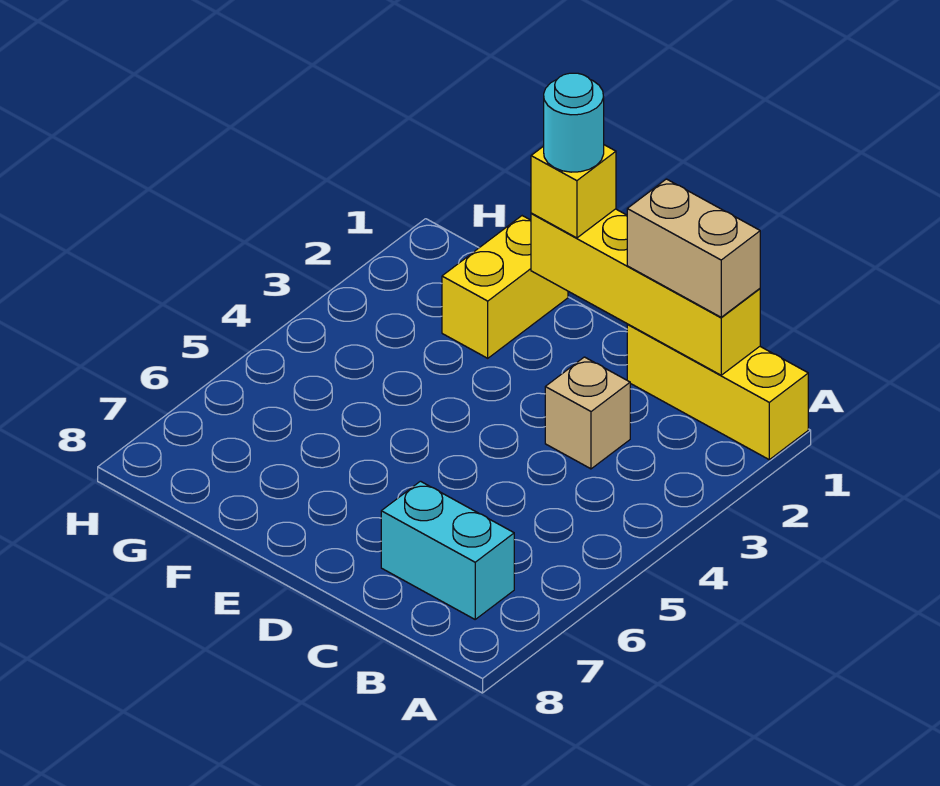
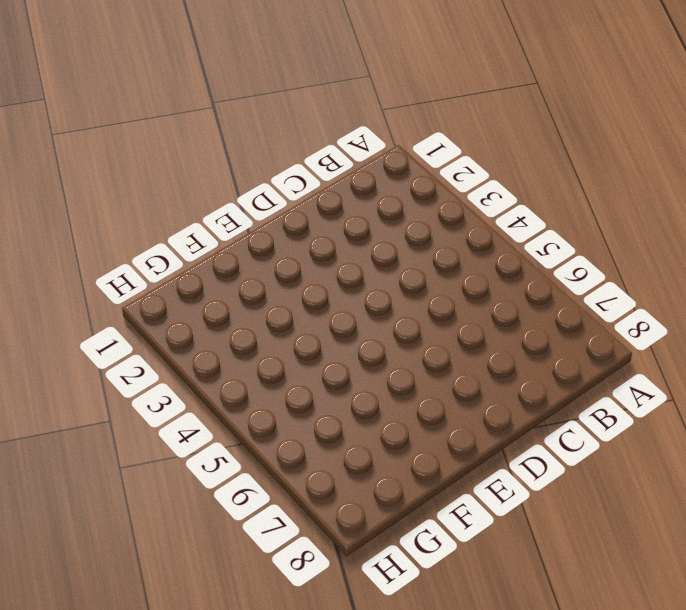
none -> yellow brick A1:C1 level 1
none -> cyan brick B7:C7 level 1

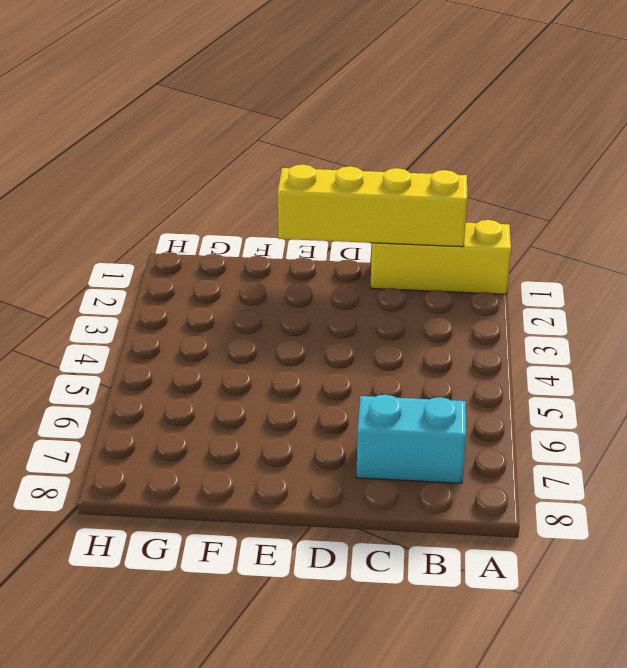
none -> tan brick C3 level 1
none -> yellow brick F1:F2 level 1

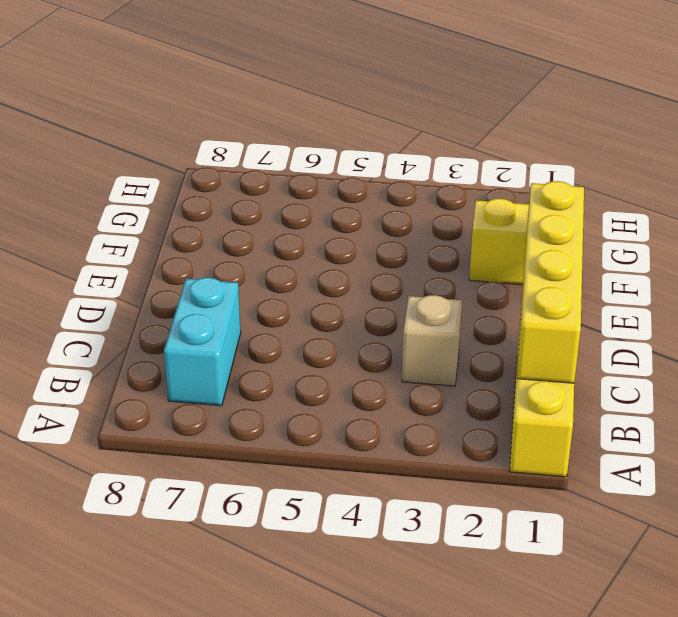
none -> tan brick B1:C1 level 3
none -> yellow brick E1 level 3

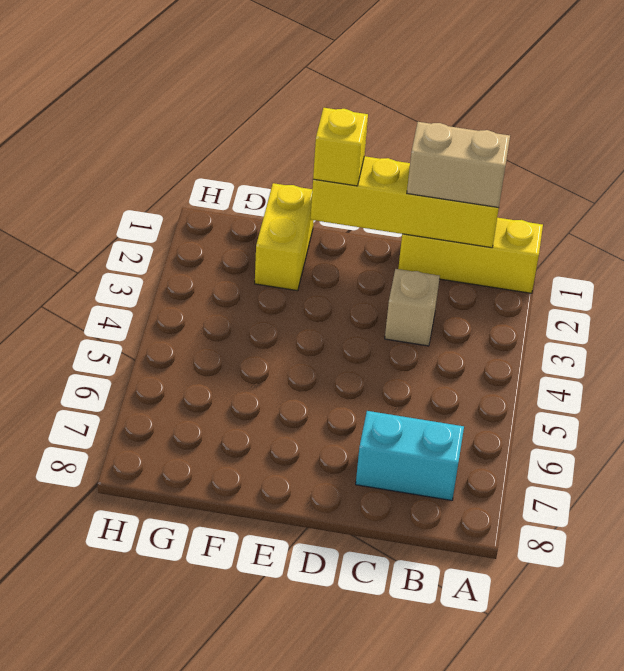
none -> cyan round brick E1 level 4

